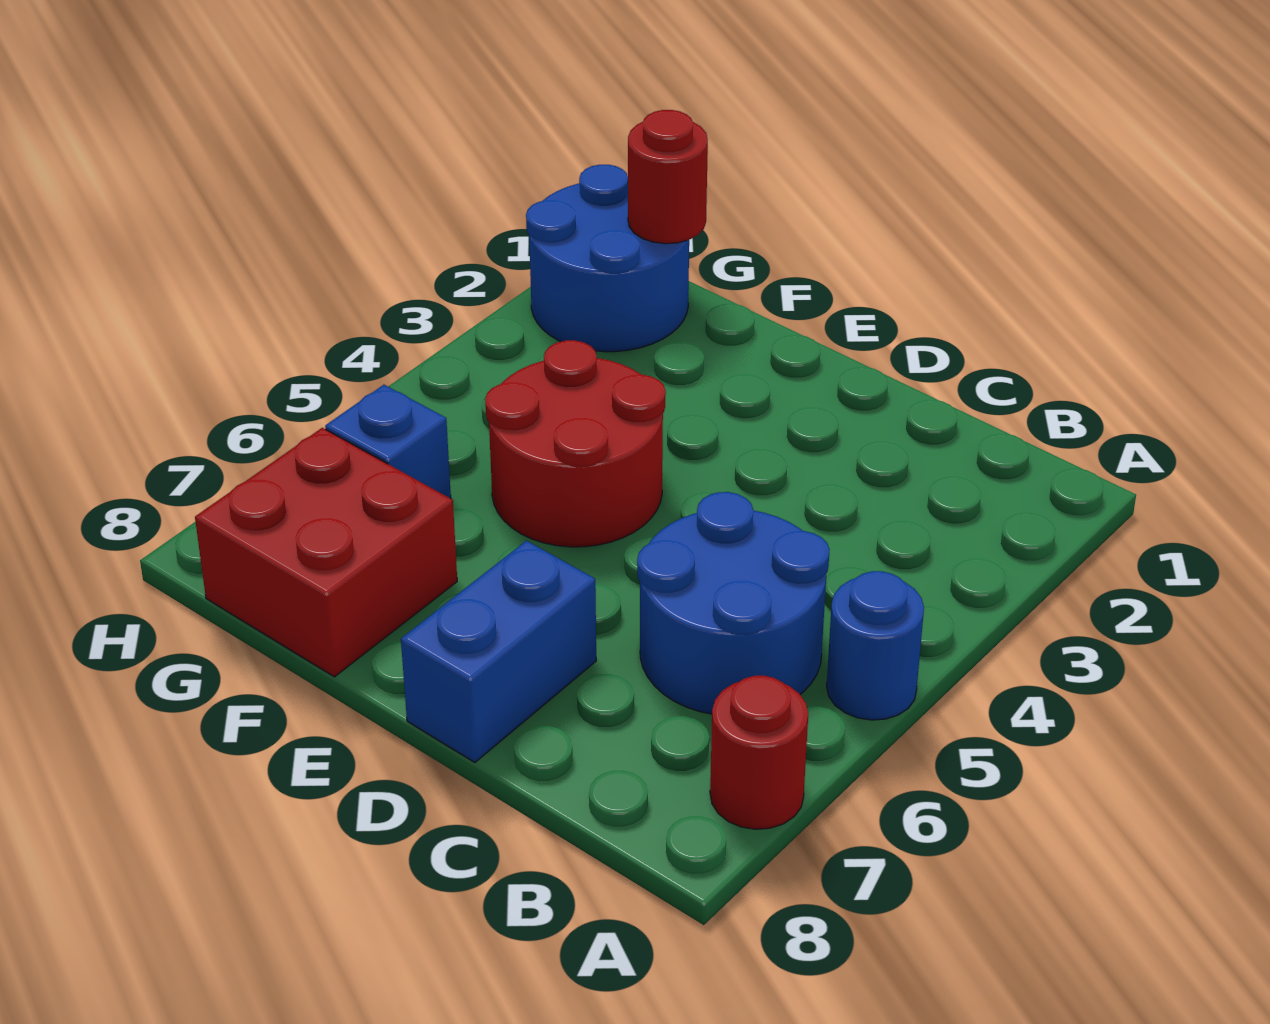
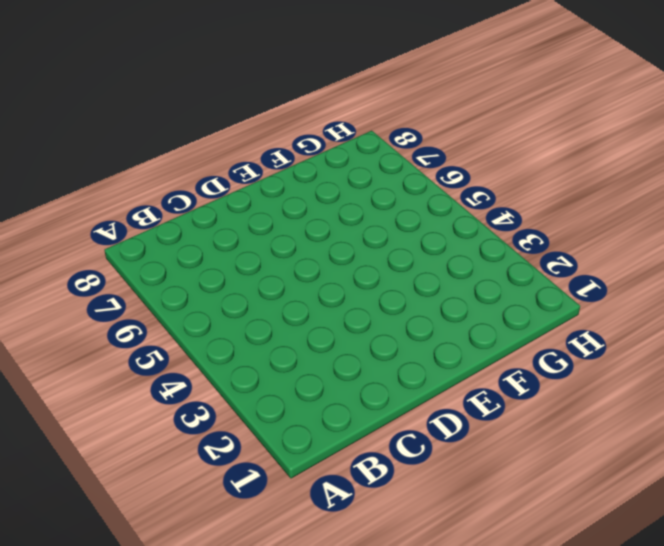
none -> blue round brick A5 level 1
none -> red round brick A7 level 1

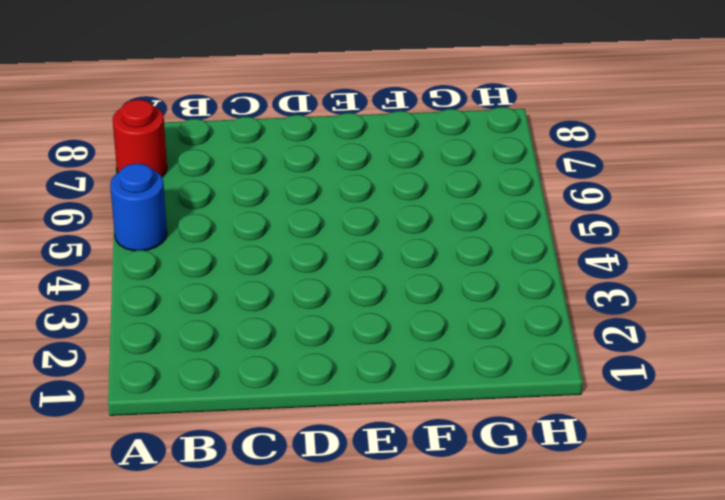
none -> blue round brick B5:C6 level 1
none -> blue brick D7:D8 level 1

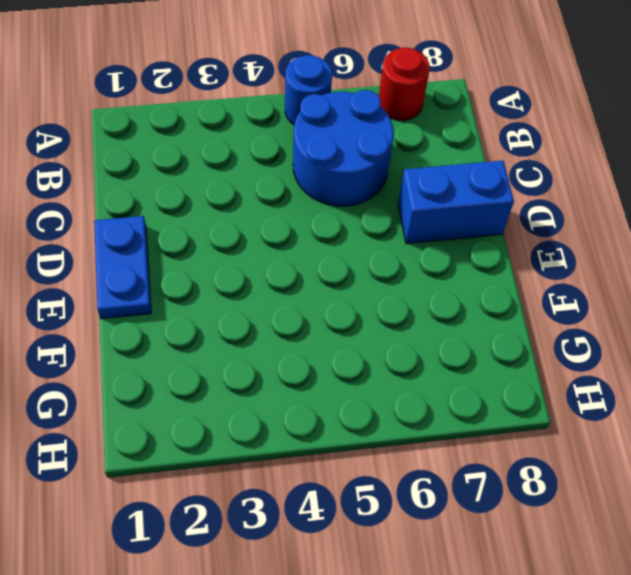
blue plate D1:E1 level 1 -> none
none -> red round brick E4:F5 level 1
none -> red brick F7:G8 level 1

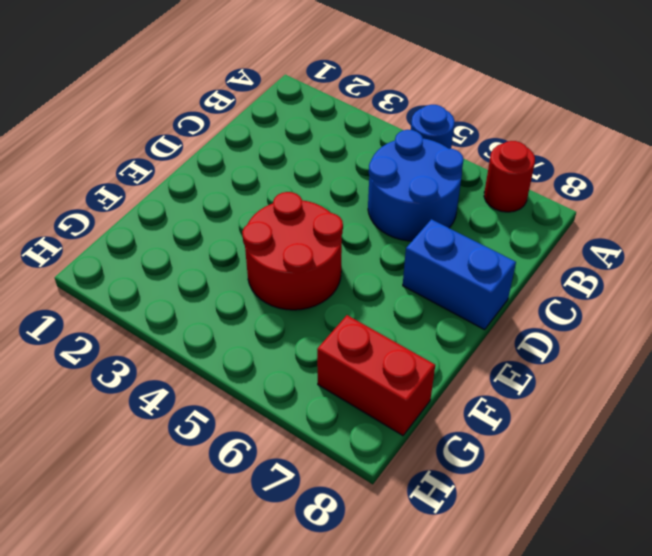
red brick G7:G8 level 1 -> red brick F7:G8 level 1
none -> blue round brick G1:H2 level 1
none -> blue brick G6 level 1

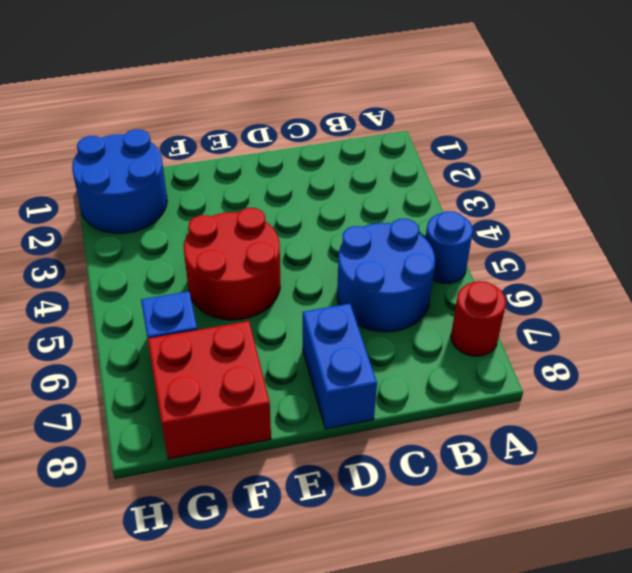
none -> red round brick G1 level 2

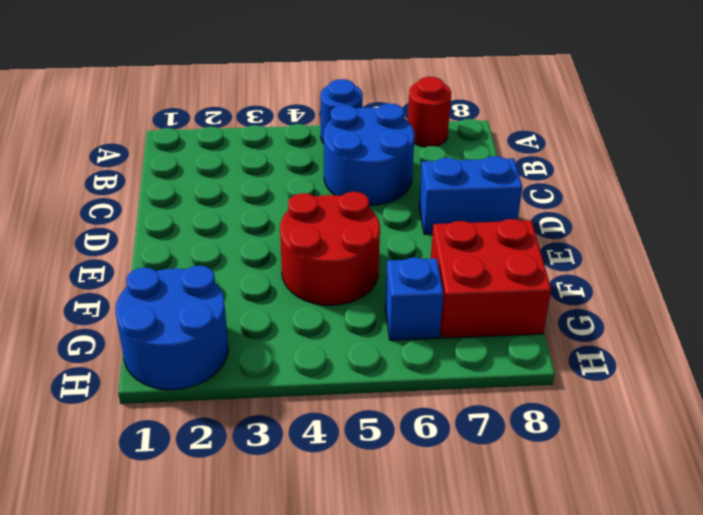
none -> red round brick G1 level 2

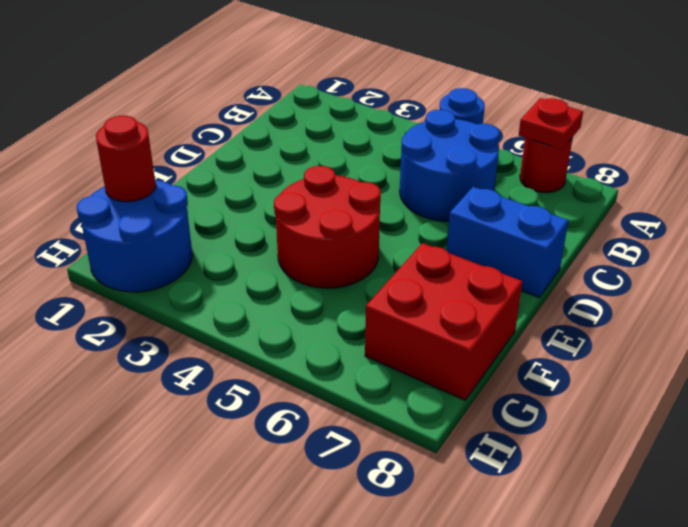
red plate A7 level 2 -> none
none -> blue brick G6 level 1

